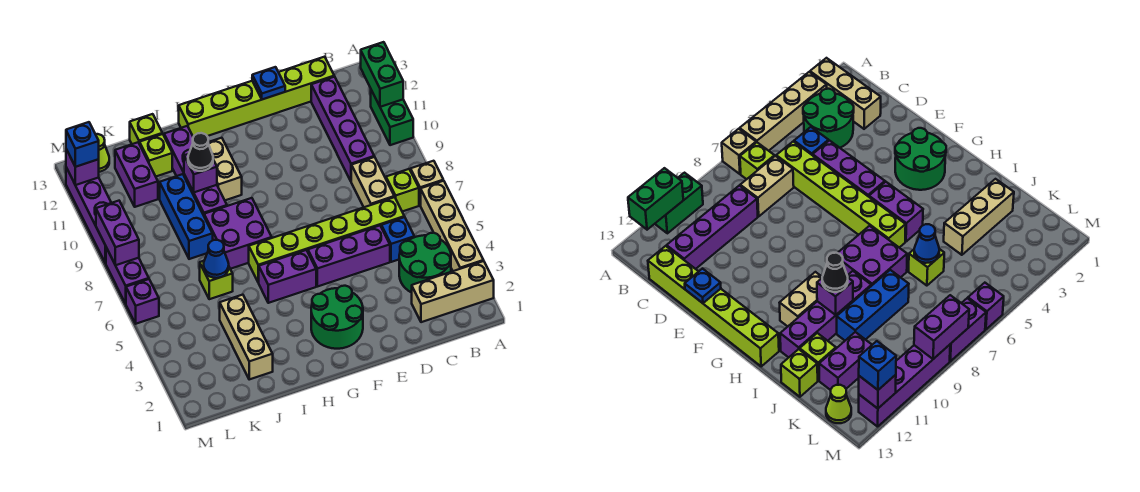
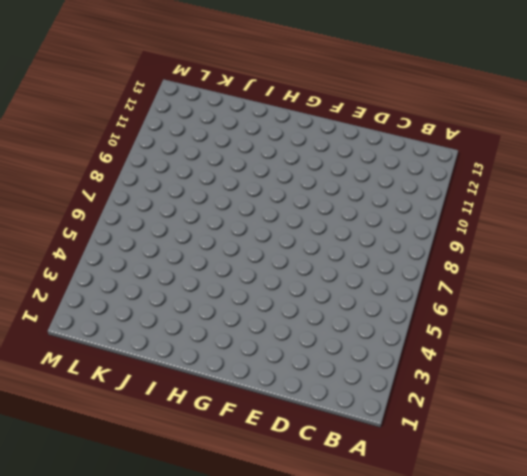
none -> tan brick A2:C2 level 1
none -> tan brick A3:A6 level 1
none -> tan brick A7 level 1
none -> green brick A10:A11 level 1

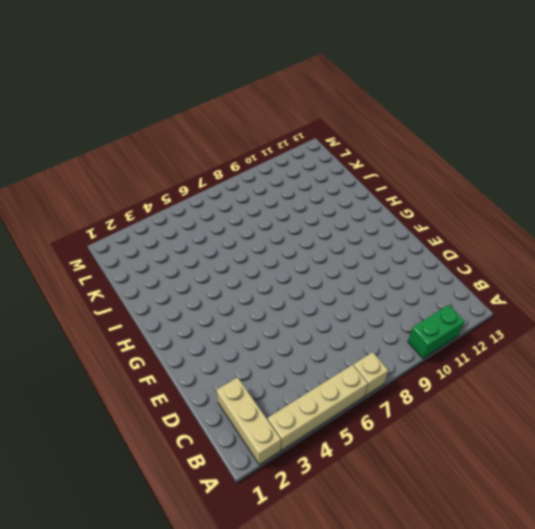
none -> green round brick B3:C4 level 1
none -> lime brick B7 level 1
none -> blue brick C5 level 1
none -> lime brick C6:H6 level 1

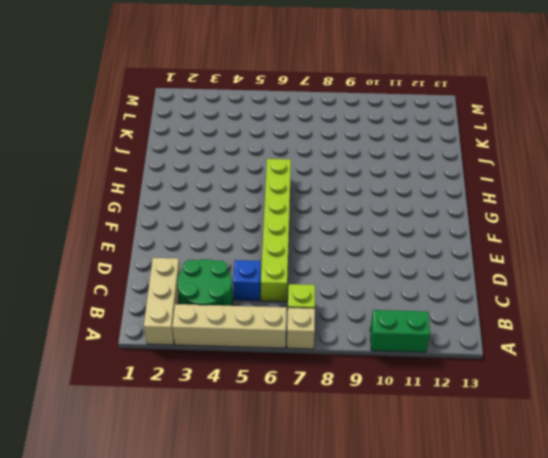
none -> tan brick C7:C8 level 1
none -> purple brick C9:C12 level 1
none -> lime brick C13:H13 level 1
none -> purple brick D5:F5 level 1

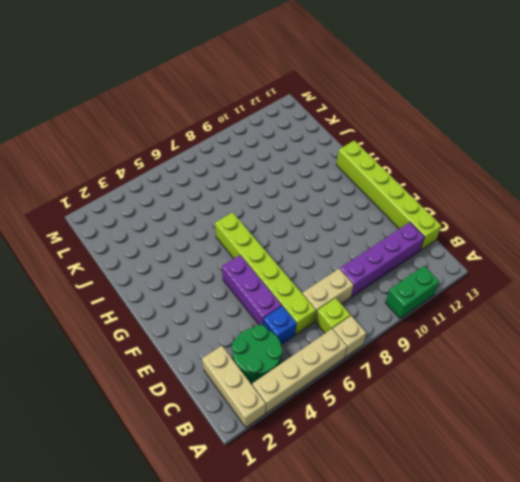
none -> green round brick F2:G3 level 1
none -> purple brick G5:H5 level 1
none -> purple brick H7:I8 level 1
none -> tan brick H10:H11 level 1

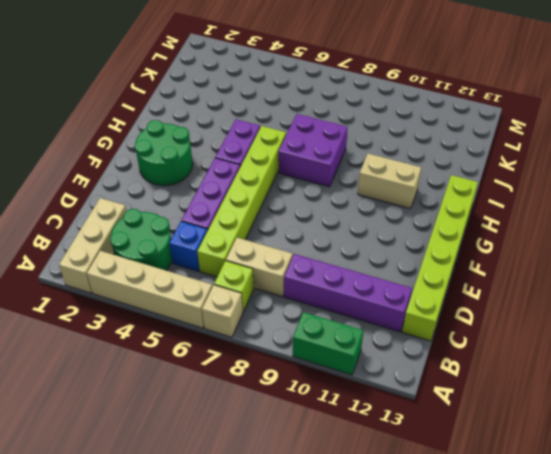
none -> purple brick I9:I12 level 1
none -> tan brick J2:J4 level 1
none -> lime brick J6 level 1
none -> blue brick J8:J10 level 1

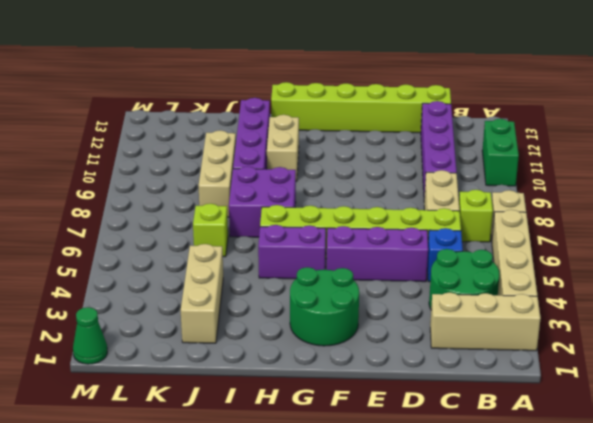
tan brick J8:J10 level 1 -> blue brick J8:J10 level 1
green cone M1 level 1 -> none
none -> lime brick J12 level 1
none -> lime brick J13 level 1
none -> purple brick K11:K12 level 1
none -> lime cone L13 level 1

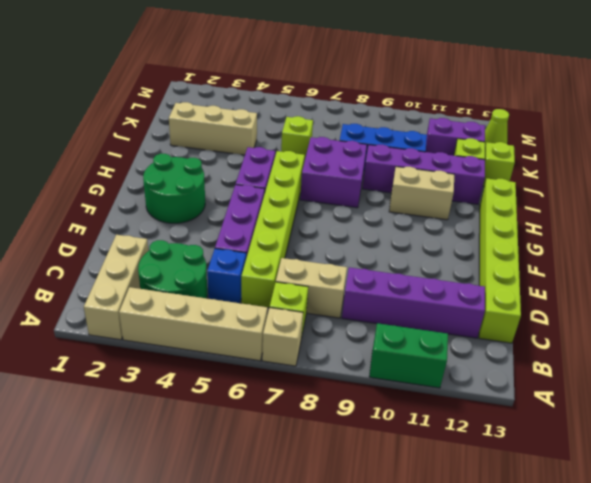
none -> purple brick M6 level 1
none -> purple brick M7:M8 level 1
none -> purple brick M9:M12 level 1
none -> green brick A11:A12 level 2

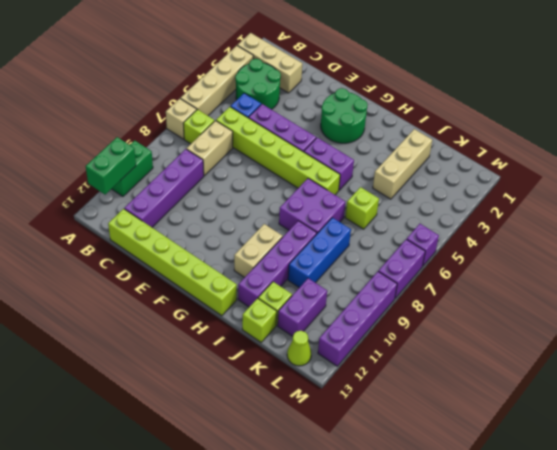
none -> blue plate E13 level 2
none -> purple brick I10 level 2
none -> blue cone J6 level 2
none -> purple brick M8:M9 level 2

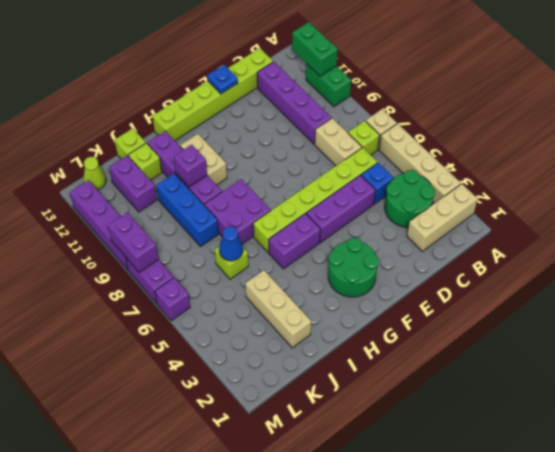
none -> purple brick M12 level 2
none -> black cone I10 level 3
none -> blue brick M12 level 3

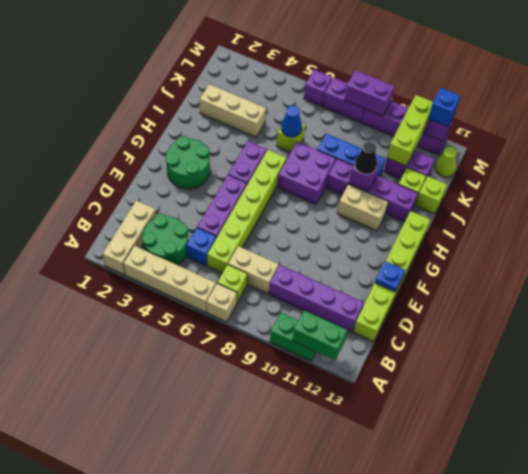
lime brick K11:M11 level 2 -> none

